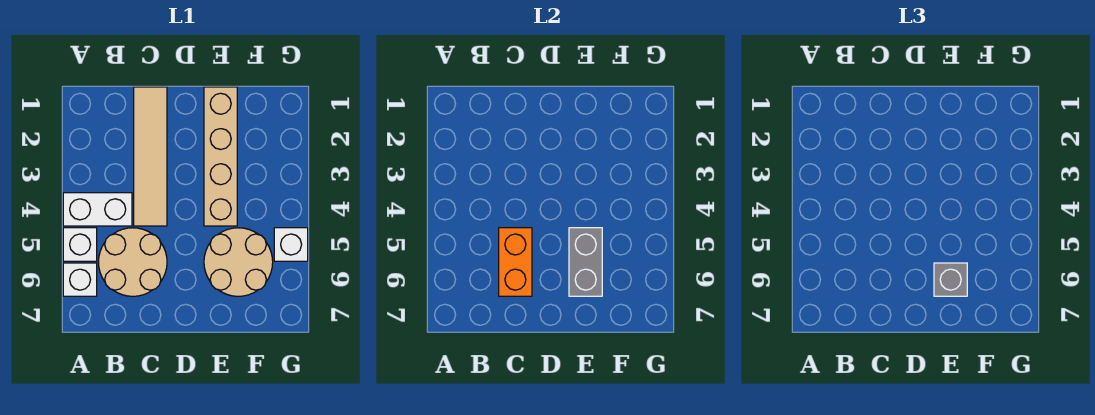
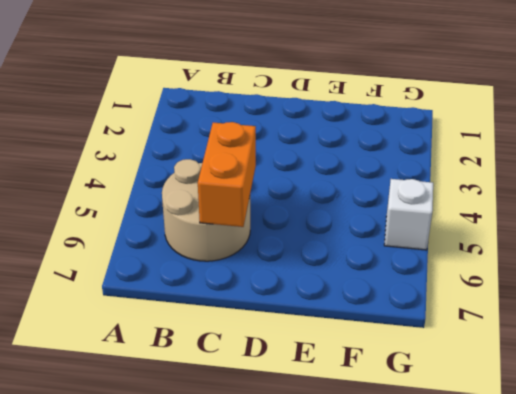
none -> white brick A4:B4 level 1
none -> white brick A5 level 1

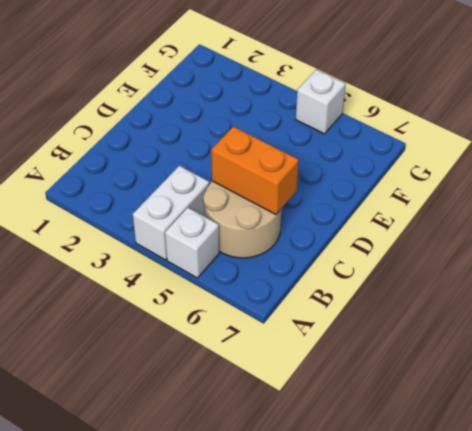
none -> white brick A6 level 1
none -> tan tile C1:C4 level 1

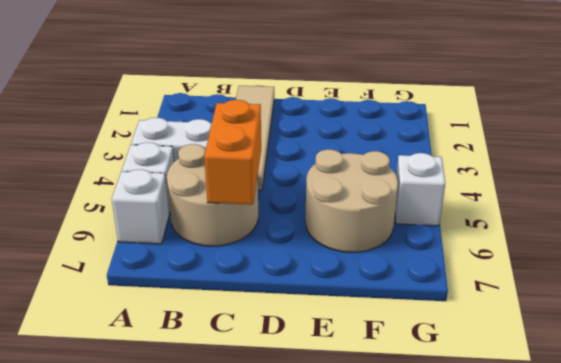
none -> tan brick E1:E4 level 1
none -> grey brick E5:E6 level 2

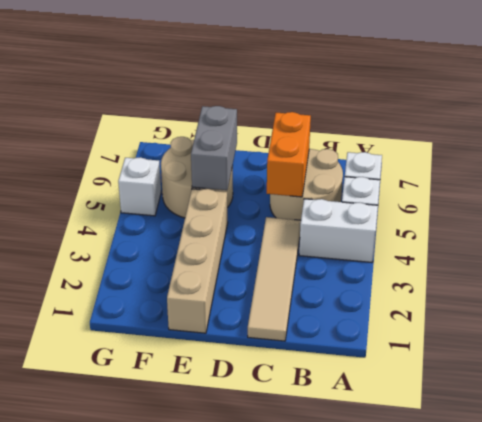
none -> grey brick E6 level 3

